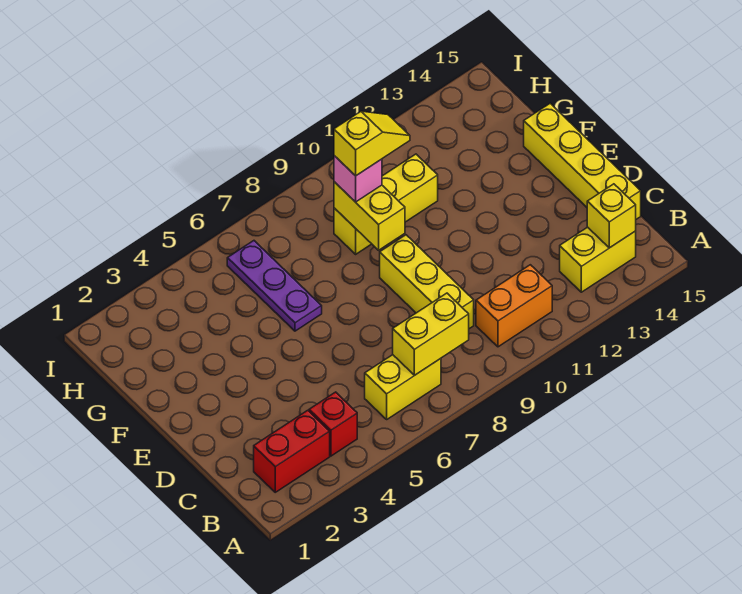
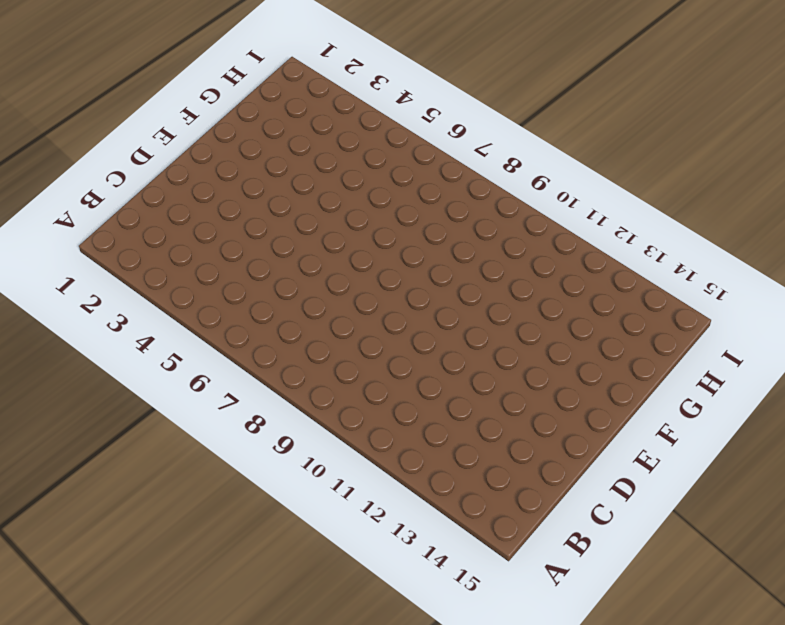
none -> red brick B2:B3 level 1
none -> red brick B4 level 1
none -> yellow brick B6:B7 level 1

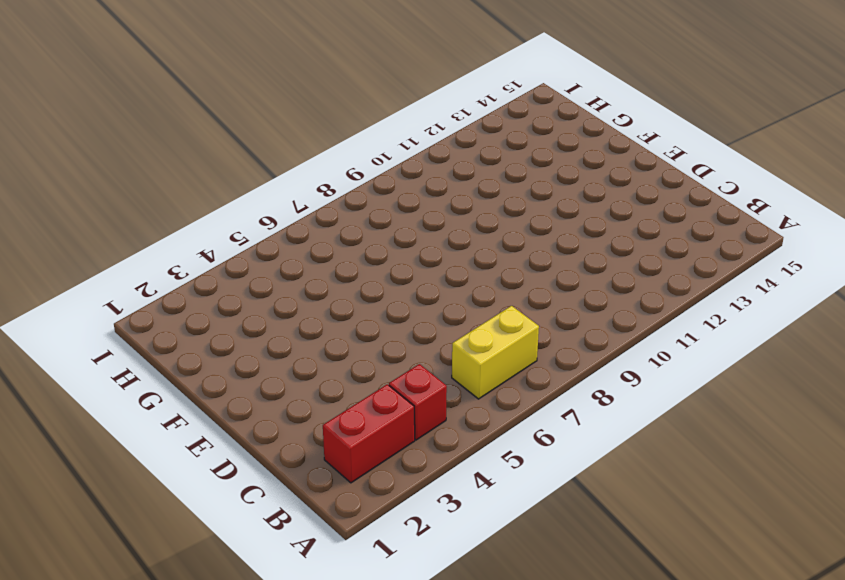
none -> orange brick B10:B11 level 1
none -> yellow brick B13:B14 level 1
none -> yellow brick C9:E9 level 1

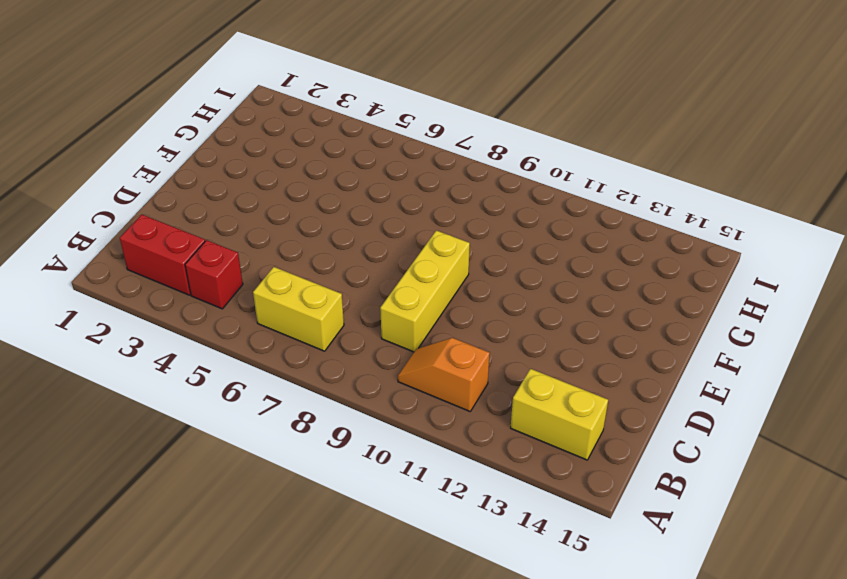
orange slope B10:B11 level 1 top 11 -> orange brick B10:B11 level 1
none -> yellow brick C15:F15 level 1
none -> purple plate F6:H6 level 1
none -> yellow brick G9:G11 level 1

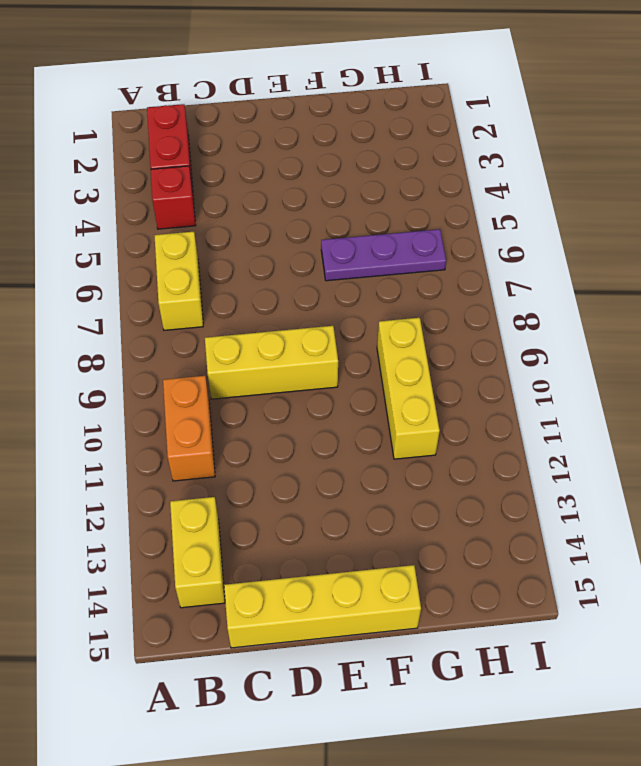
none -> yellow brick B7:B8 level 2
none -> yellow brick B14 level 2
none -> yellow brick F9:G9 level 2

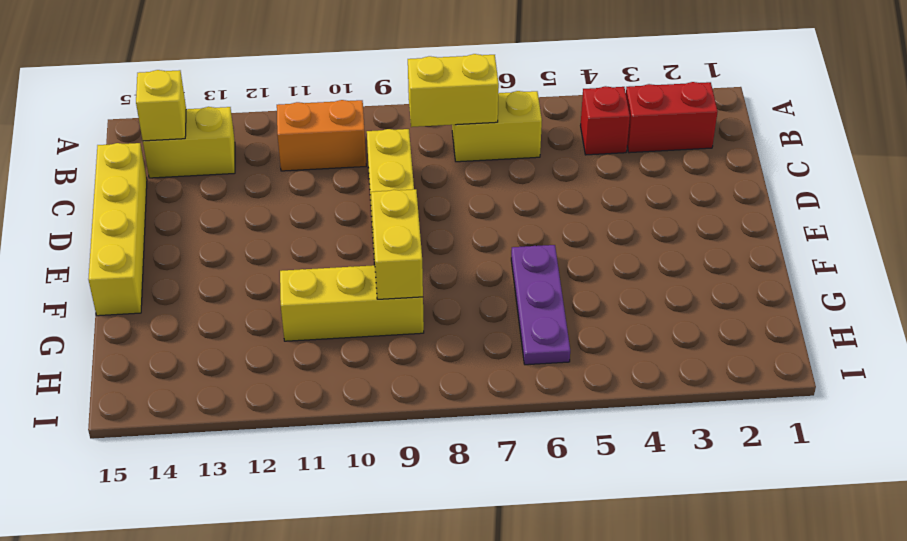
none -> pink brick G9 level 3
none -> yellow slope G9:G10 level 4 top 9

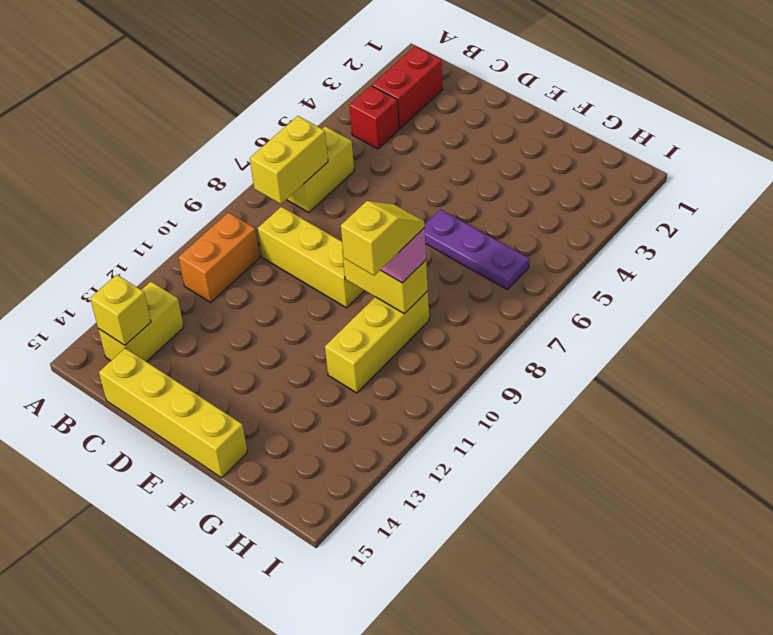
yellow slope G9:G10 level 4 top 10 -> yellow slope G9:G10 level 4 top 9

